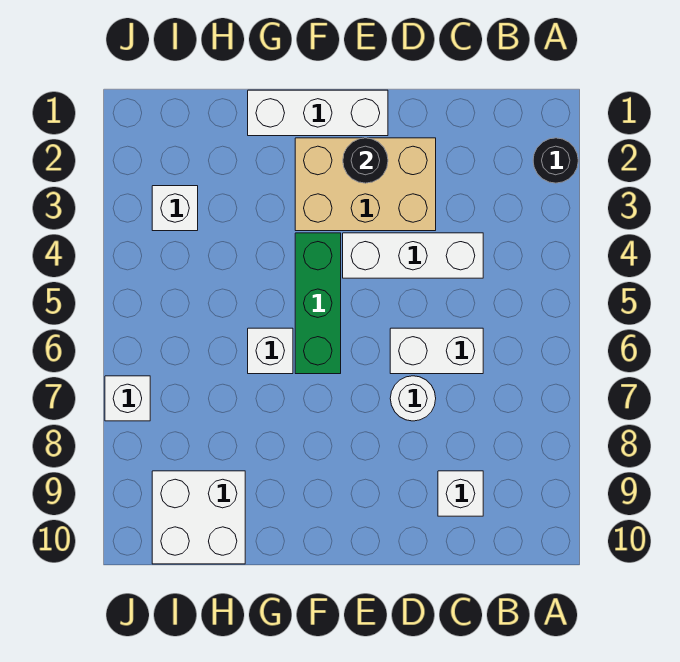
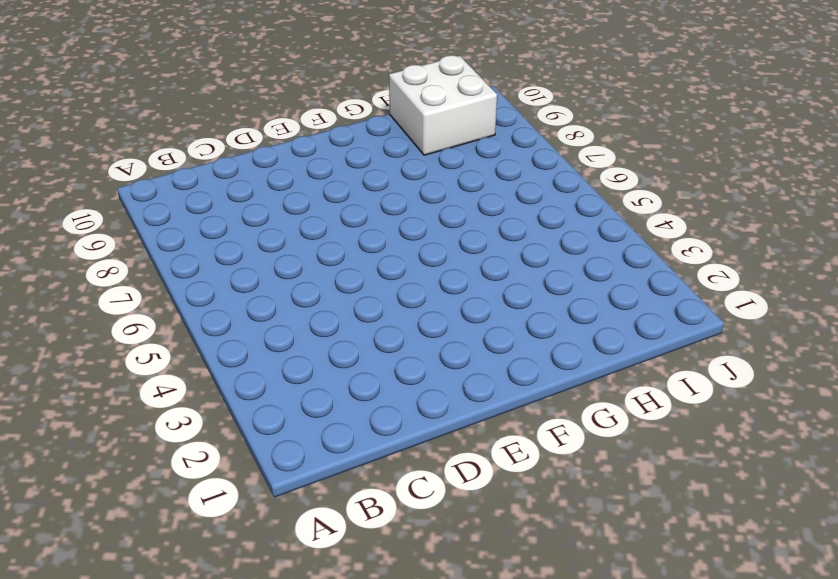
none -> black round brick A2 level 1
none -> white brick C4:E4 level 1
none -> white brick C6:D6 level 1

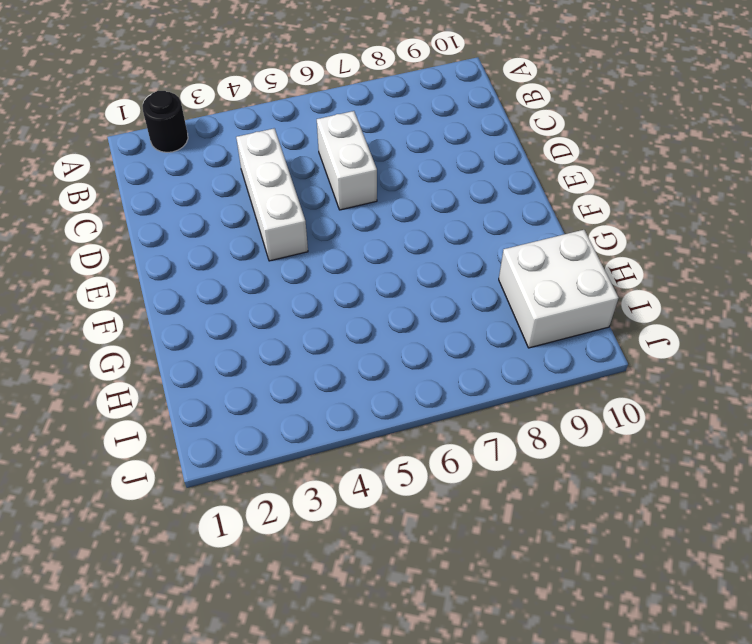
none -> white brick C9 level 1
none -> tan brick D2:F3 level 1
none -> white round brick D7 level 1

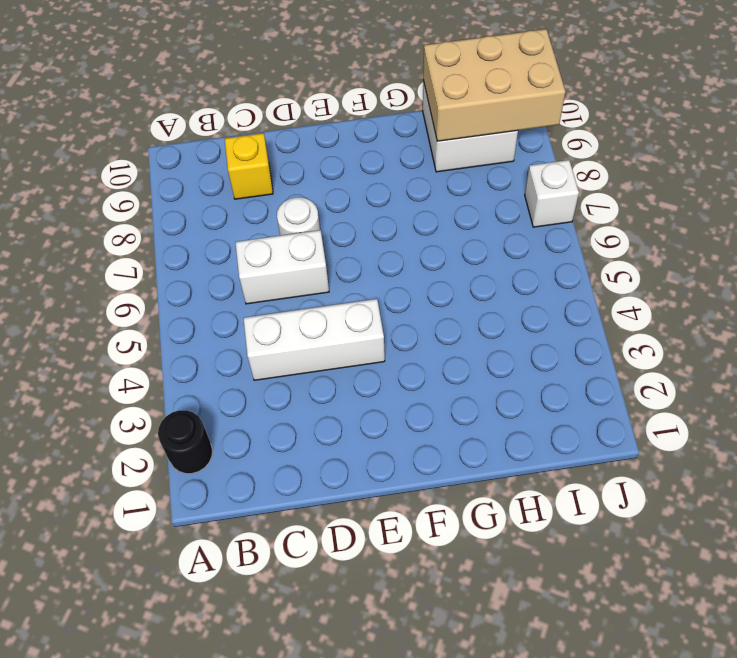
yellow brick C9 level 1 -> white brick C9 level 1
tan brick H9:J10 level 2 -> tan brick D2:F3 level 1
none -> white brick E1:G1 level 1
none -> green brick F4:F6 level 1
none -> white brick G6 level 1

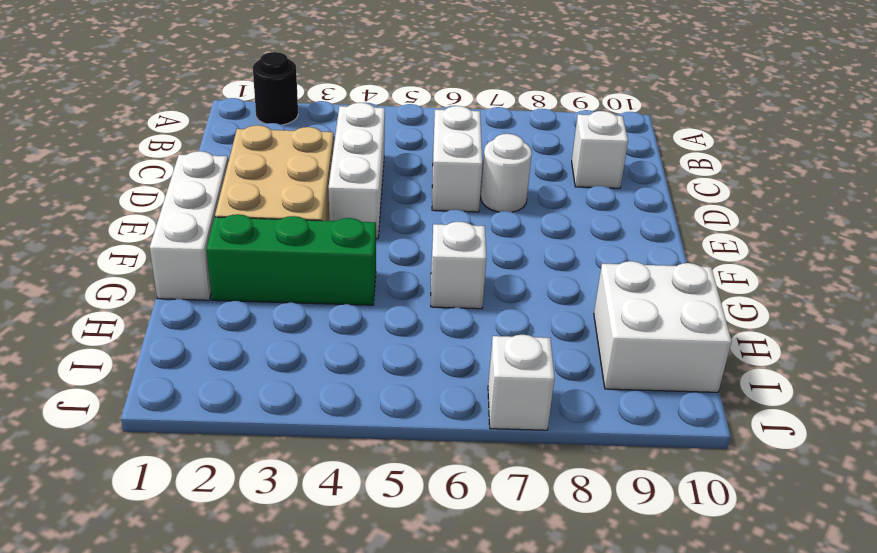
green brick G2:G4 level 1 -> green brick F4:F6 level 1
none -> white brick I3 level 1
none -> black round brick E2 level 2

